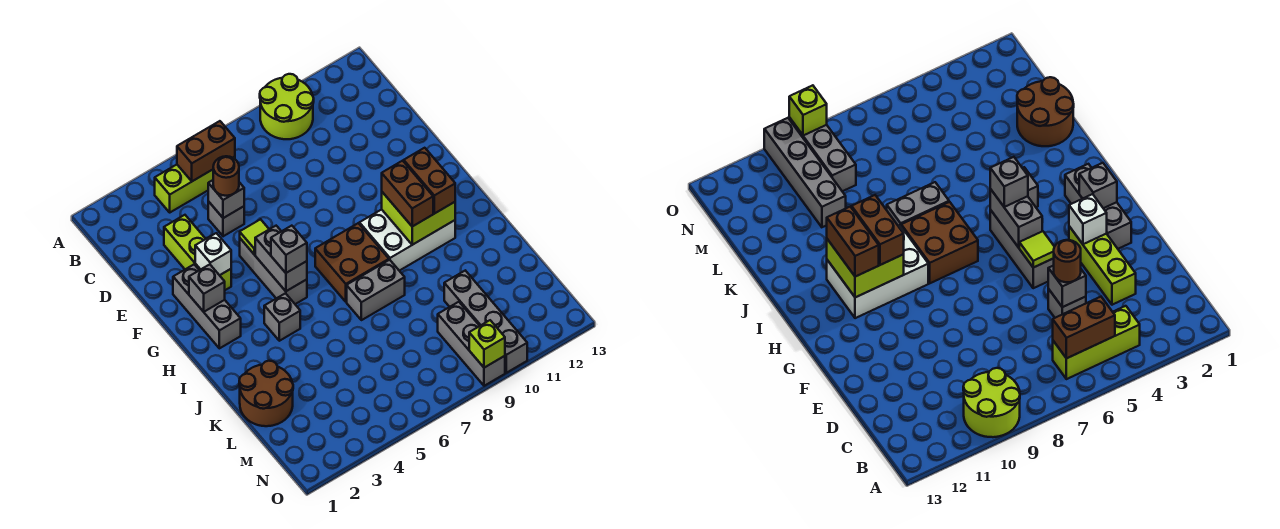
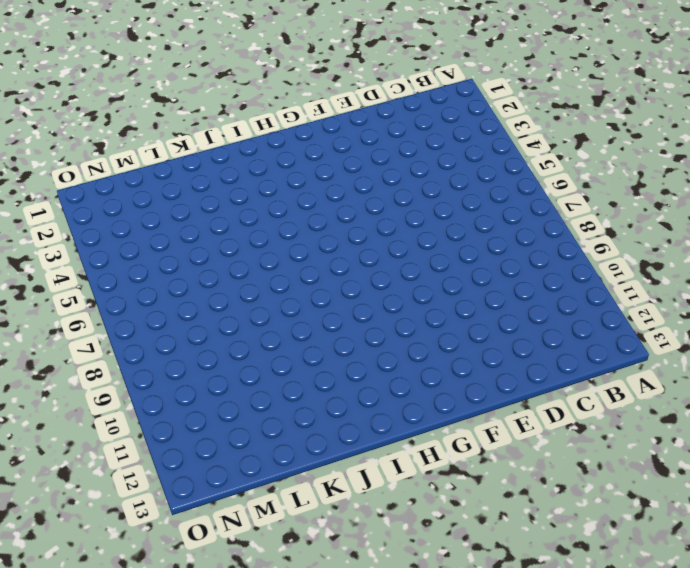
none -> lime round brick A9:B10 level 1
none -> lime brick B4:B6 level 1
none -> lime brick D3:F3 level 1

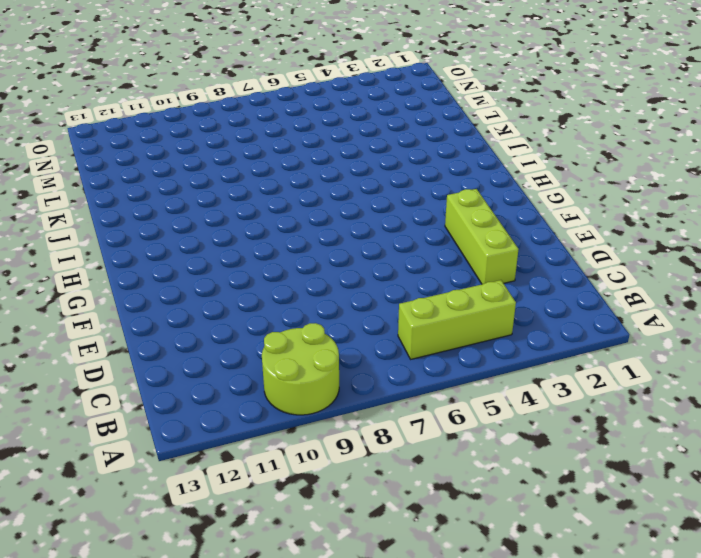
none -> grey brick D5 level 1
none -> grey brick F2:H2 level 1
none -> grey brick F5:H5 level 1

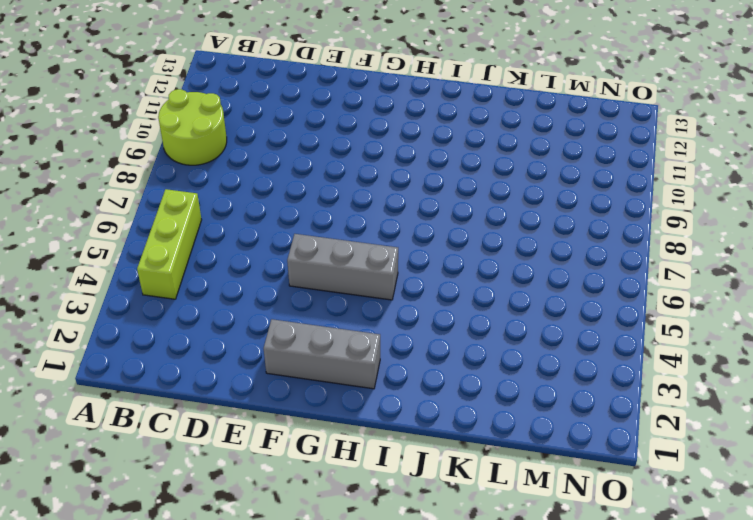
none -> lime brick D3:F3 level 1
none -> grey brick D5 level 1
none -> brown brick H7:I8 level 1

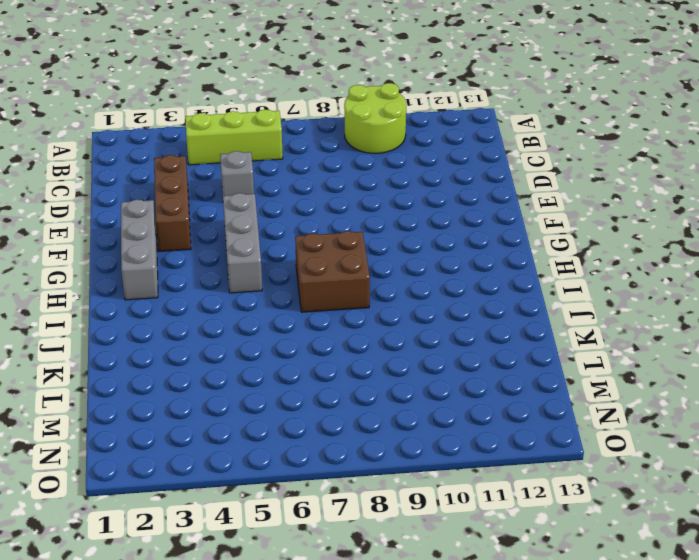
brown brick D3:F3 level 1 -> lime brick D3:F3 level 1
none -> white brick H9:I11 level 1
none -> grey brick I4 level 1
none -> grey brick J7:J8 level 1

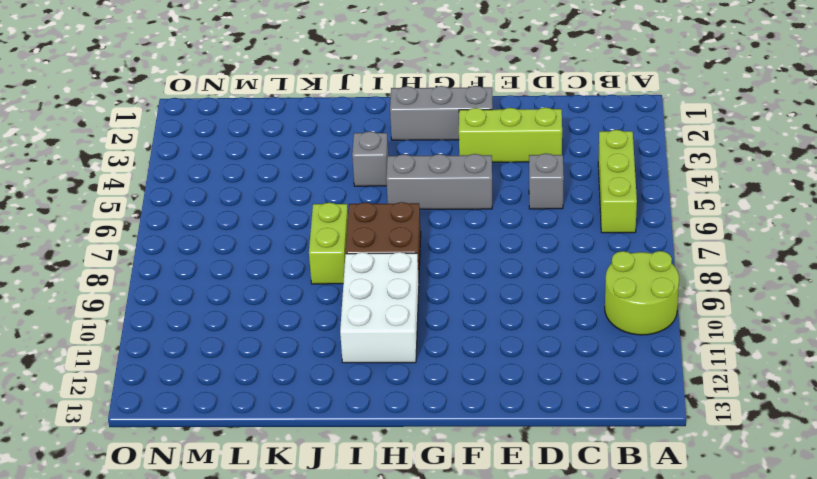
lime brick J7:J8 level 1 -> grey brick J7:J8 level 1
none -> brown round brick K1:L2 level 1
none -> grey brick L10:O10 level 1
none -> grey brick M9:O9 level 1

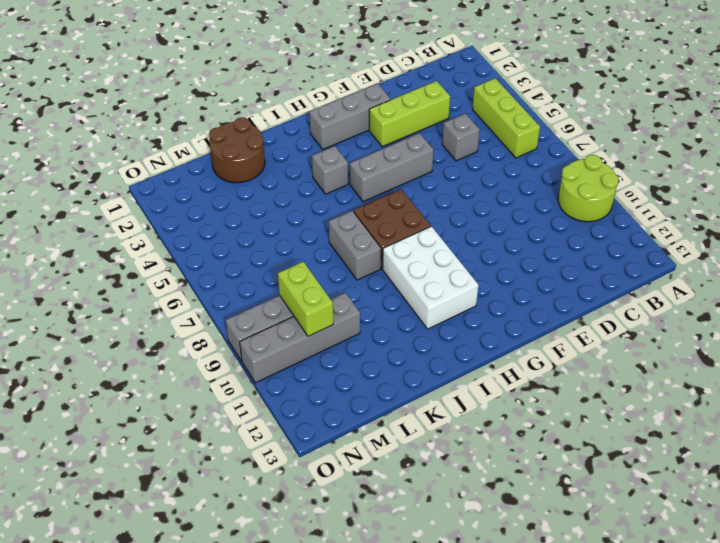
lime brick M9:M10 level 2 -> none
none -> brown brick B5:B6 level 2
none -> grey brick D5 level 2
none -> white brick F3 level 2

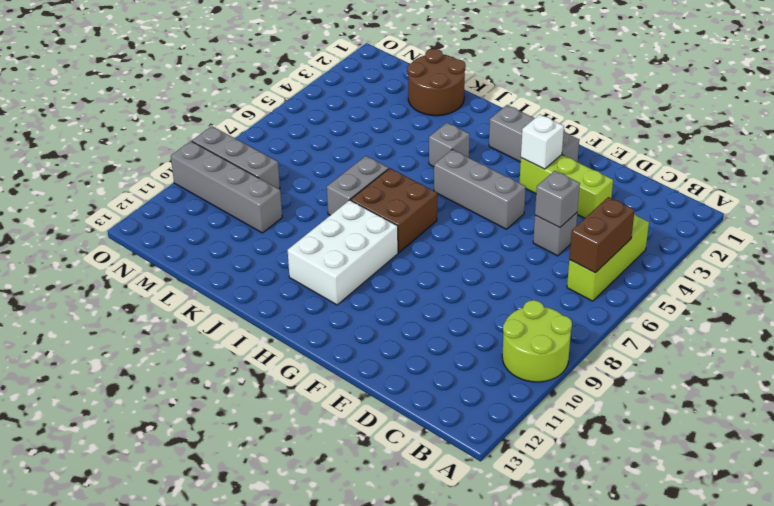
none -> lime tile F5 level 2
none -> grey brick G2 level 2
none -> grey brick G5:H5 level 2

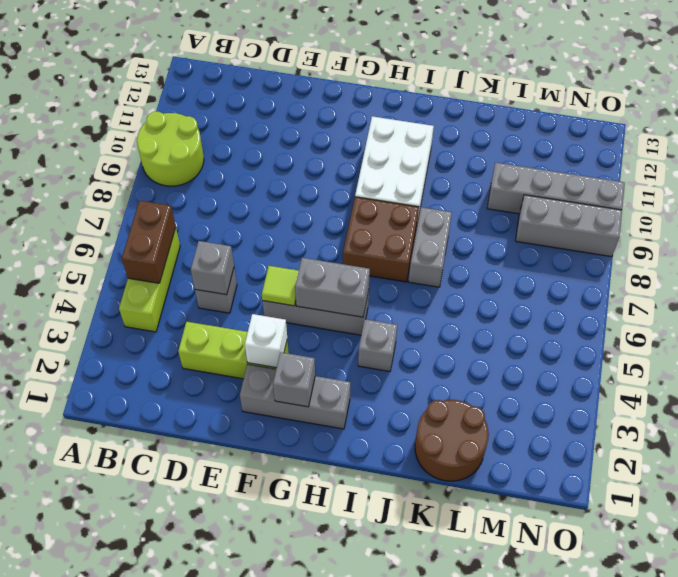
none -> lime brick H10:I11 level 2
none -> lime brick O9 level 2
none -> brown round brick D5 level 3

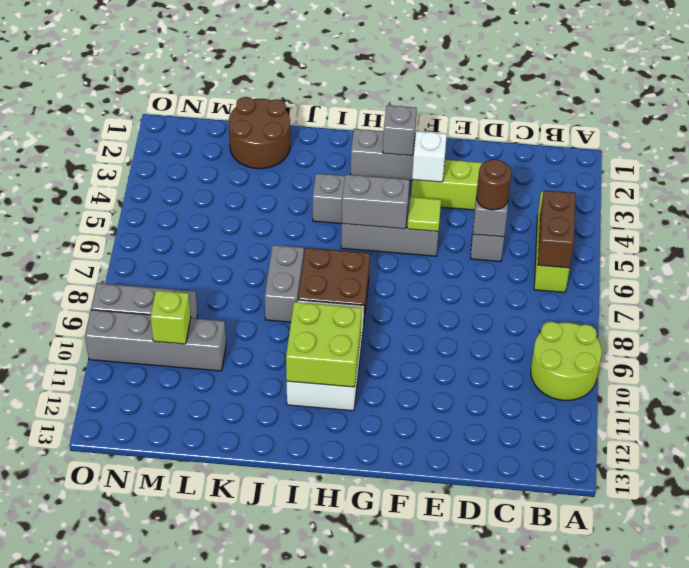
lime brick M10 level 2 -> lime brick O9 level 2
none -> grey brick H5 level 3
none -> brown brick H10:I10 level 3
none -> brown brick H11:I11 level 3

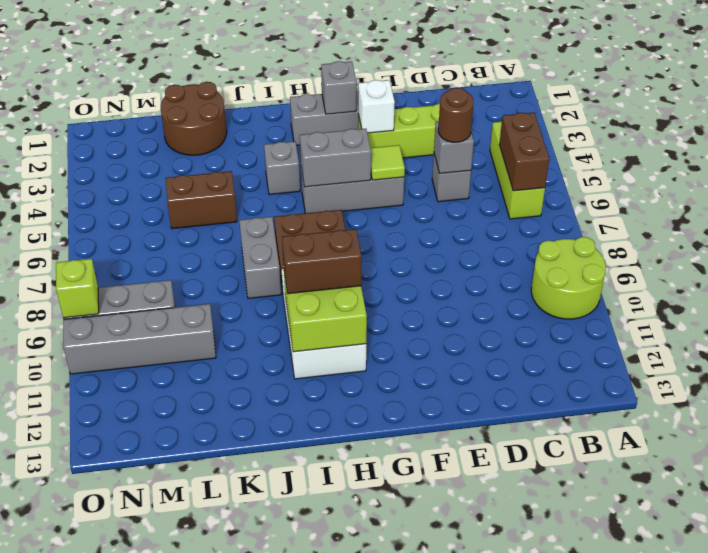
brown brick K5:L5 level 1 -> brown brick H11:I11 level 3
none -> grey brick H5 level 3

